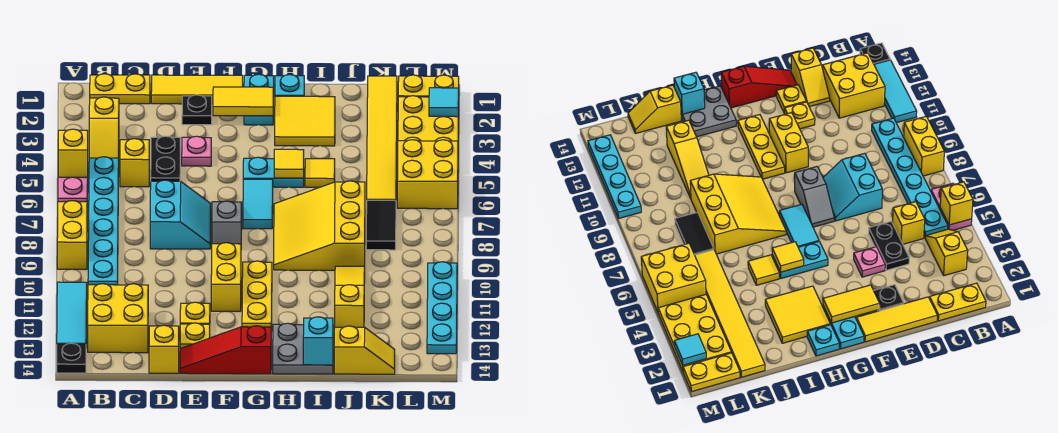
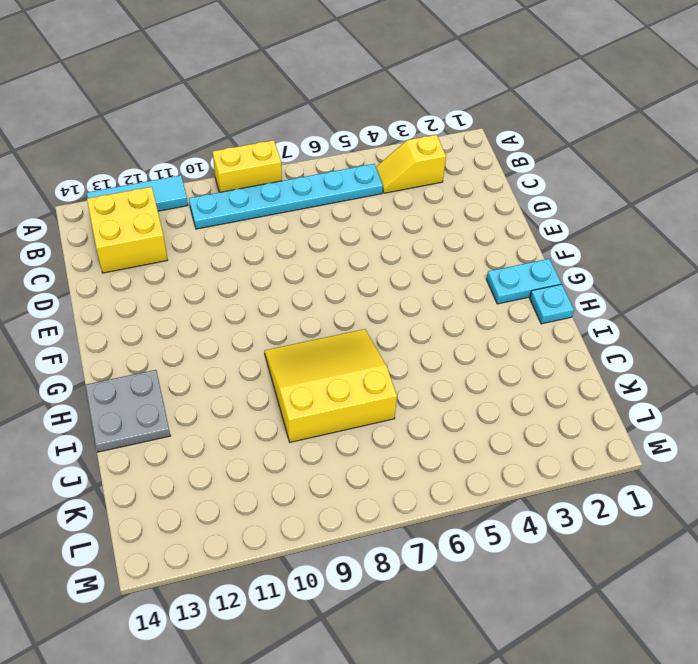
none -> pink plate A5:A6 level 1
none -> black plate A14 level 1
none -> yellow plate B1:C1 level 1
none -> yellow brick C5 level 1

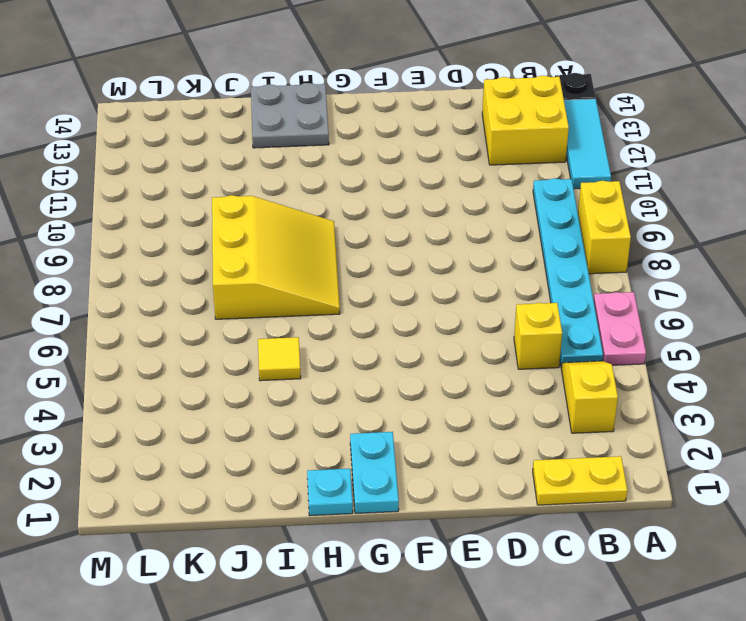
none -> yellow tile D1:F1 level 1
none -> black plate D4:D5 level 1
none -> cyan slope D7:E8 level 1 top D
none -> yellow slope D13:D14 level 1 top 14

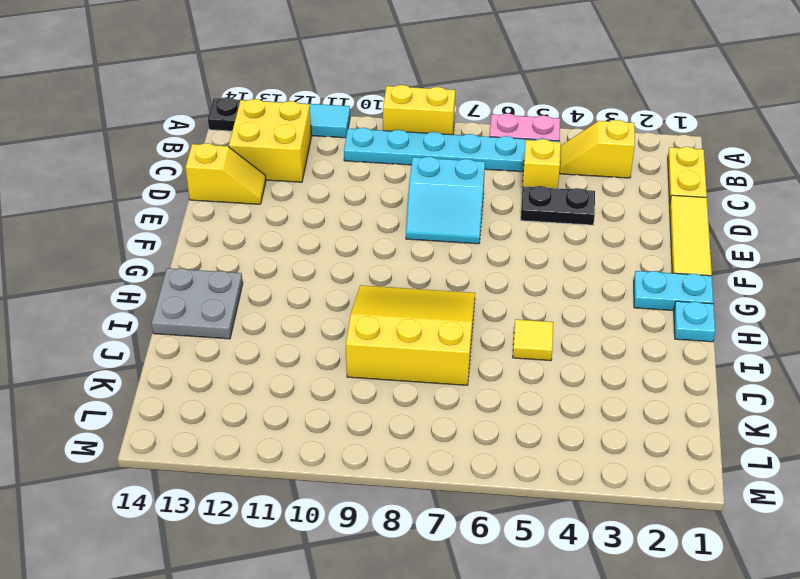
none -> black plate E2 level 1
none -> pink plate E4 level 1
none -> yellow plate E12 level 1
none -> yellow plate E13 level 1

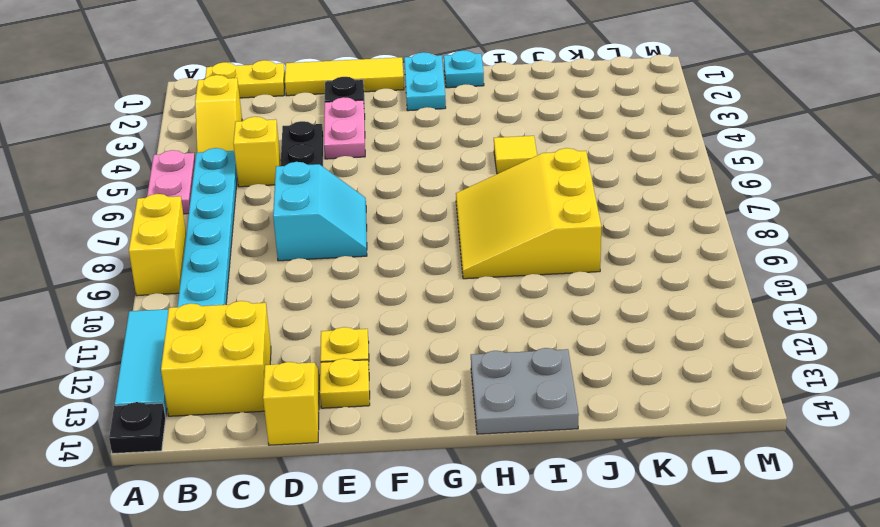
pink plate E3:E4 level 1 -> pink plate E4 level 1
none -> red slope E14:G14 level 1 top G
none -> grey slope F7:F8 level 1 top 8
none -> yellow brick F10:F11 level 1
none -> cyan plate G5:H5 level 1

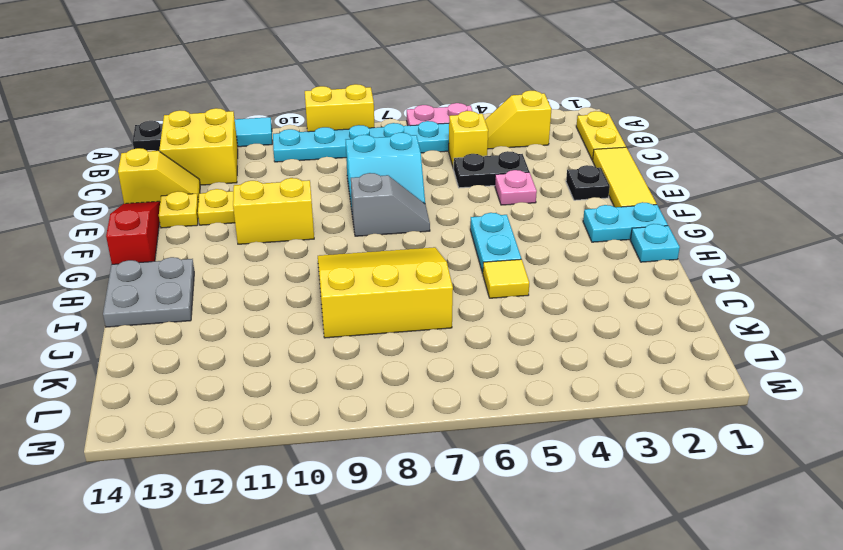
none -> cyan tile G6:G7 level 1
none -> yellow plate G10:G12 level 1
none -> yellow tile H2:I3 level 1
none -> yellow slope J10:J12 level 1 top 12

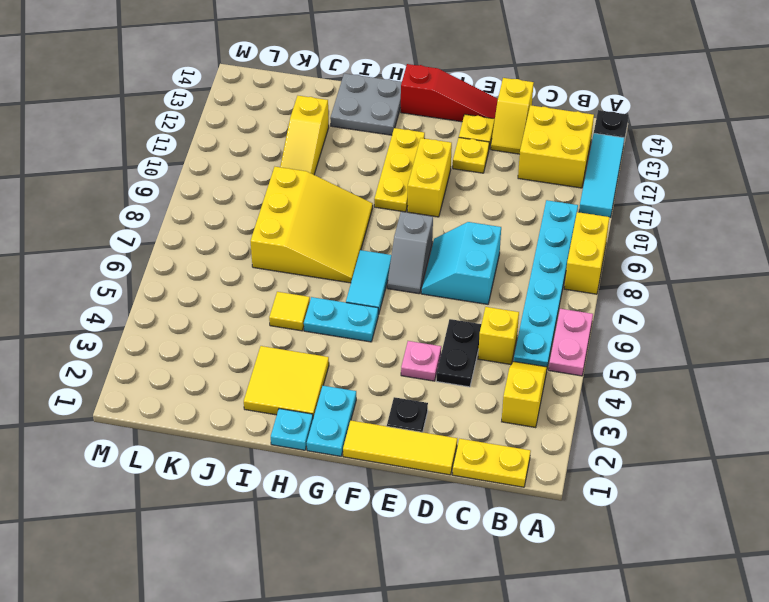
none -> yellow slope J14:K14 level 1 top J
none -> yellow tile K1:K6 level 1
none -> black tile K7:K8 level 1
none -> yellow plate L1:M1 level 1

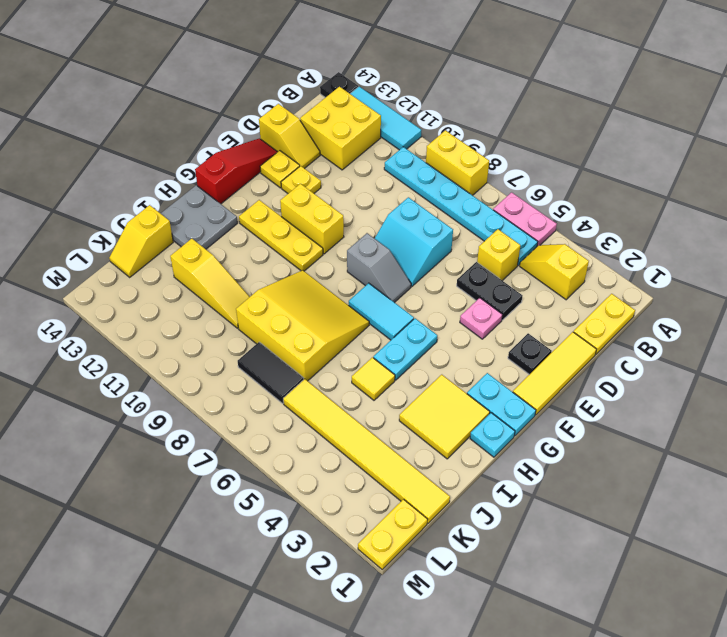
none -> yellow plate L2:M4 level 1
none -> yellow brick L5:M6 level 1
none -> cyan plate M10:M13 level 1
none -> yellow brick A5 level 2

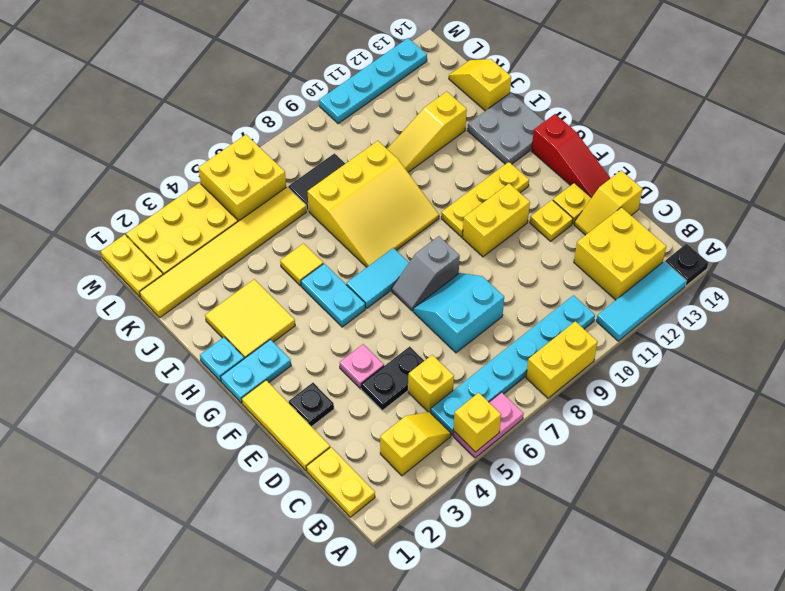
none -> yellow tile F2:G2 level 2
none -> yellow tile H5 level 2
none -> cyan brick I14 level 2
none -> cyan tile M2 level 2

